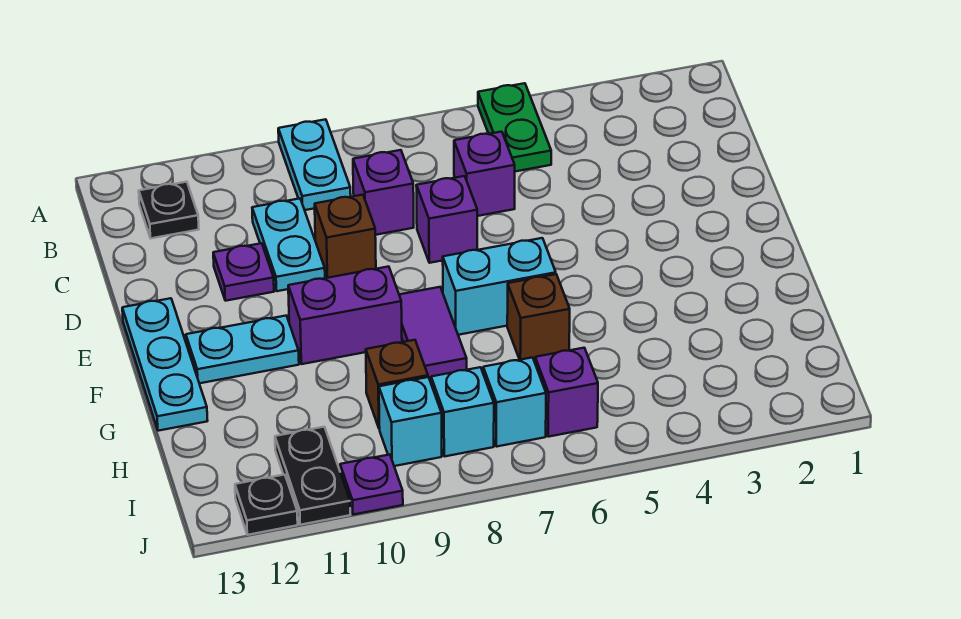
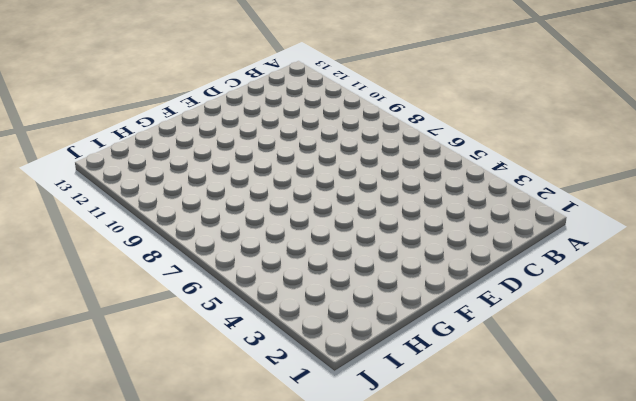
none -> green plate A5:B5 level 1
none -> cyan plate A9:B9 level 1
none -> black plate B12 level 1

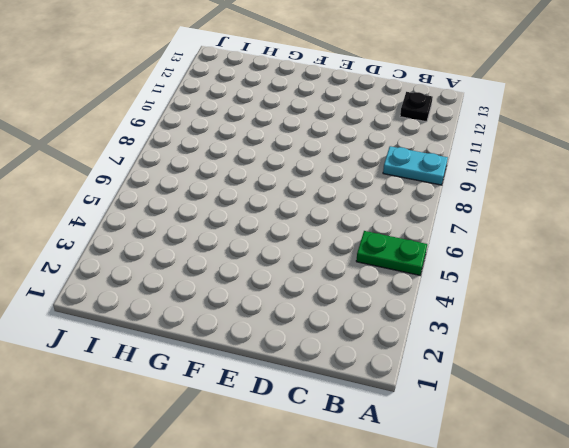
none -> purple brick C6 level 1
none -> purple brick C8 level 1
none -> cyan plate C10:D10 level 1

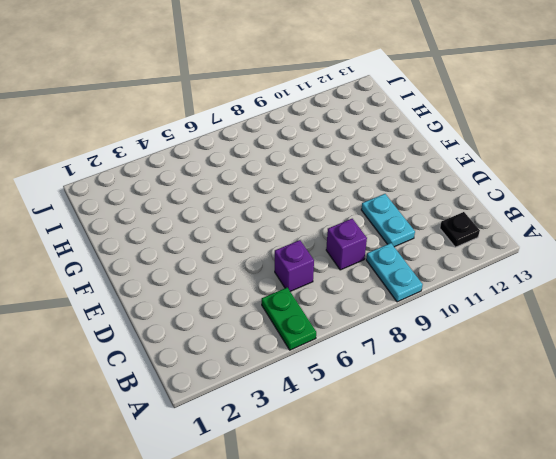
none -> purple brick D7 level 1
none -> brown brick D9 level 1
none -> purple plate D11 level 1

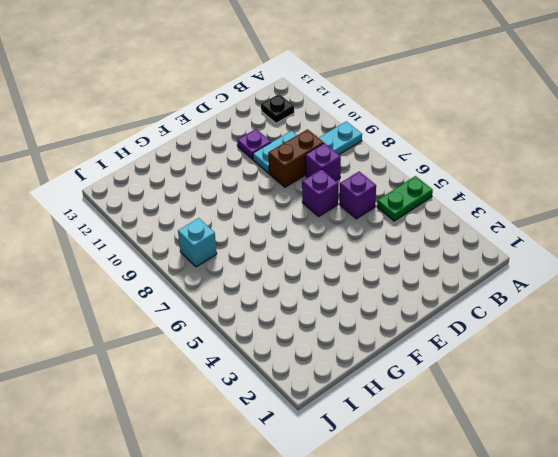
brown brick C9:D9 level 1 -> brown brick D9 level 1
none -> cyan plate E13:G13 level 1
none -> cyan brick F6:F7 level 1
none -> purple tile F8:G8 level 1

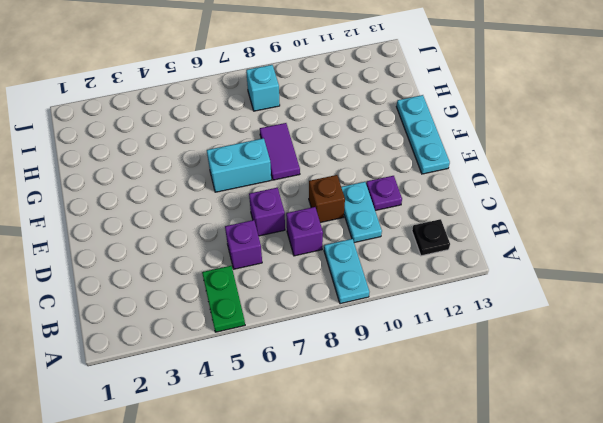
none -> purple brick F9:F10 level 1
none -> cyan plate F11:F12 level 1
none -> brown brick G6 level 1

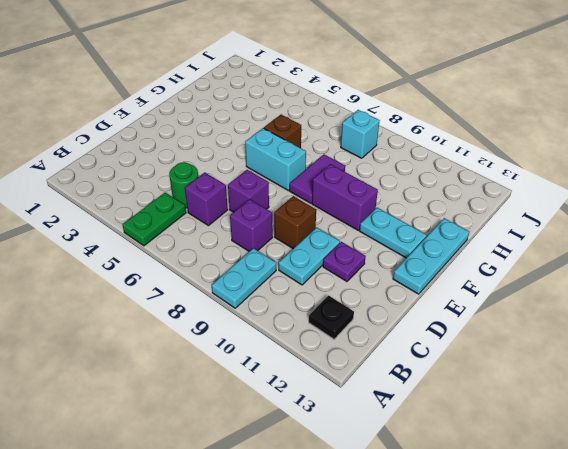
green round brick C5 level 1 -> none
none -> brown brick H9 level 1
none -> purple brick I6 level 1
none -> cyan brick I7 level 1

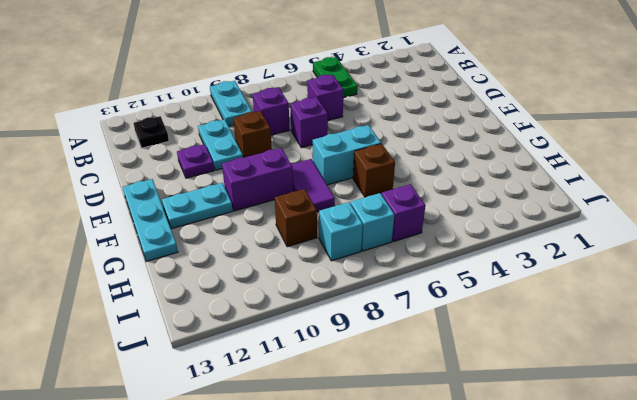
none -> cyan brick I9 level 1
none -> black plate I11:J11 level 1
none -> purple plate J10 level 1

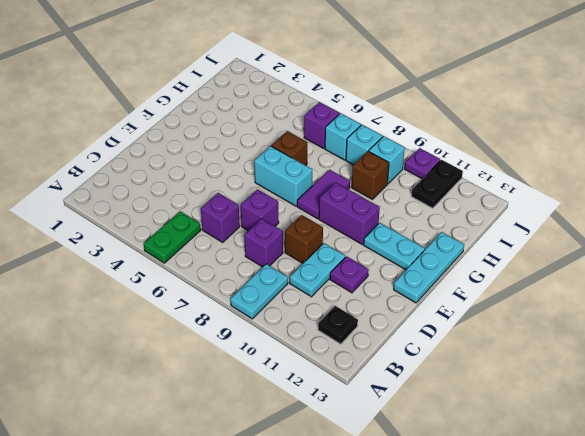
none -> black plate J12 level 1

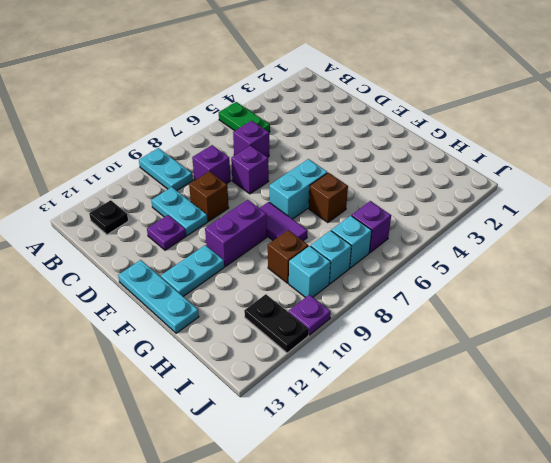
none -> black plate J12 level 1

